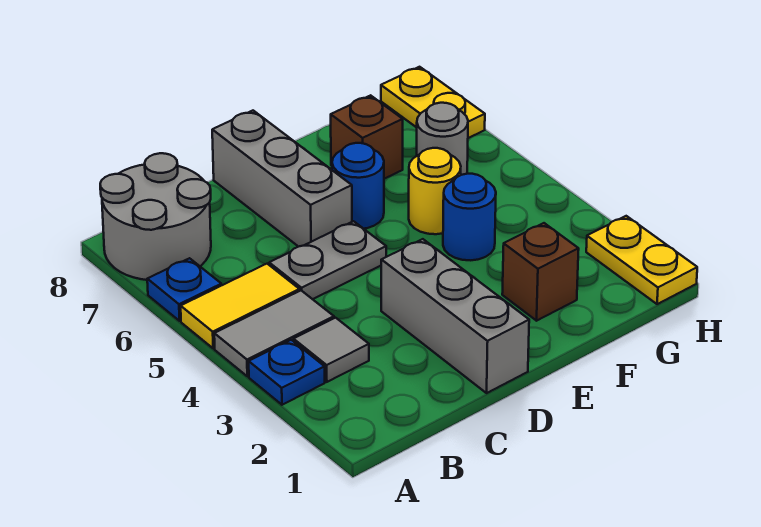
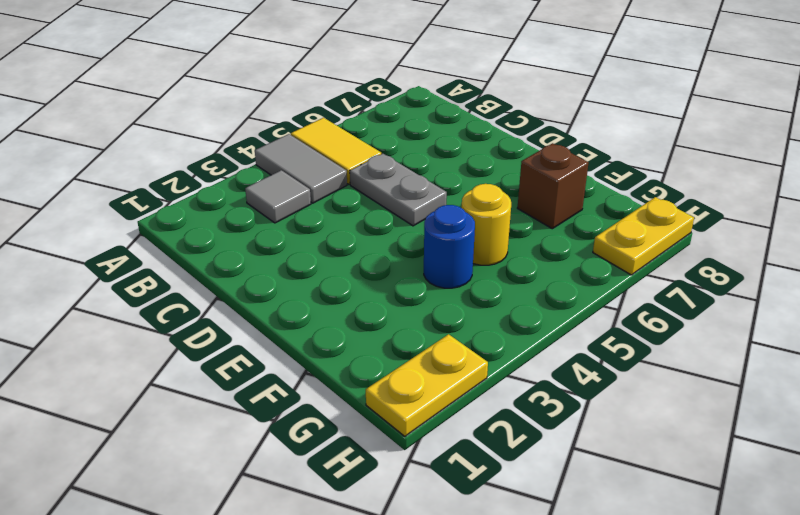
none -> blue plate A3 level 1
none -> blue plate A6 level 1
none -> grey round brick A7:B8 level 1

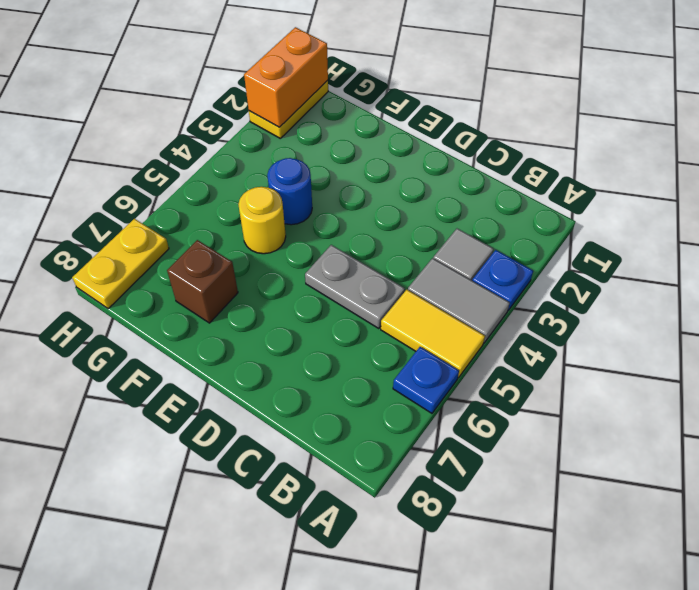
orange brick H1:H2 level 2 -> none
none -> grey round brick A7:B8 level 1
none -> grey brick D1:D3 level 1
none -> grey brick D6:D8 level 1

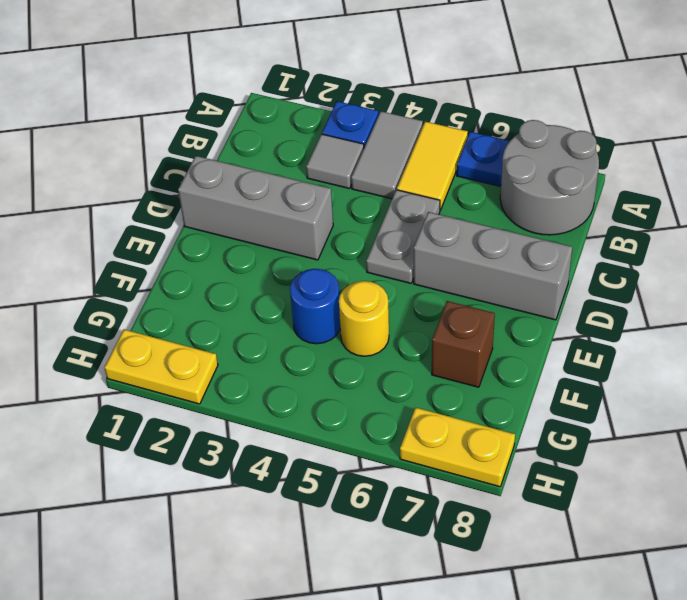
none -> blue round brick E6 level 1
none -> brown brick F2 level 1
none -> grey round brick G6 level 1

